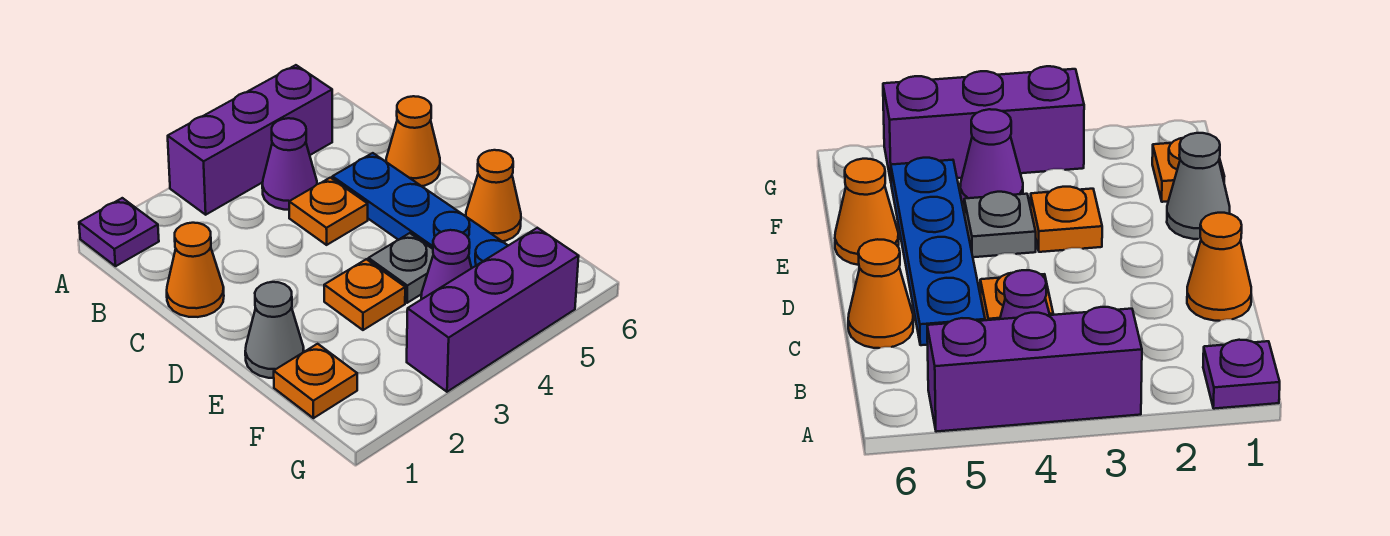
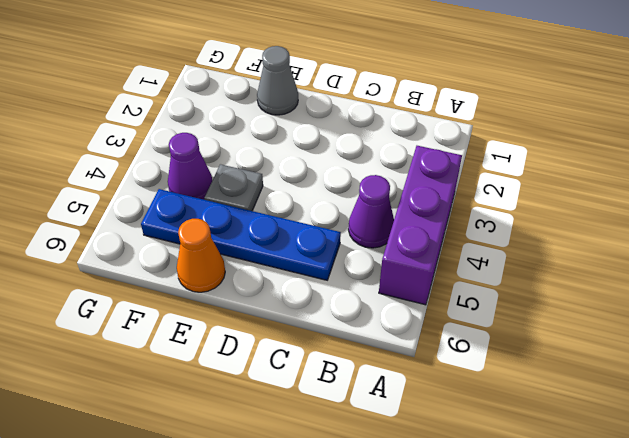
none -> purple plate A1 level 1
none -> orange cone C1 level 1
none -> orange plate C4 level 1

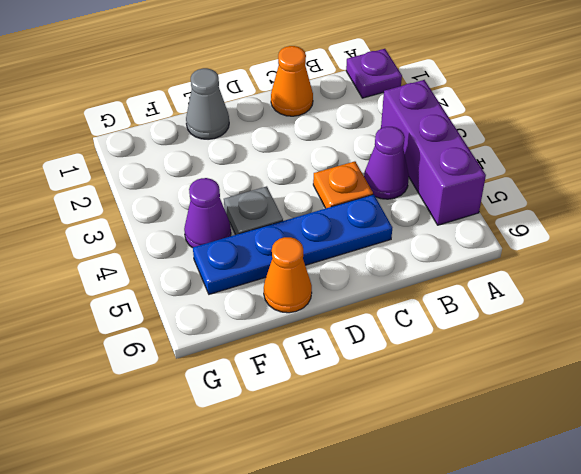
none -> orange cone C6 level 1
none -> orange plate E3 level 1
none -> orange plate F1 level 1

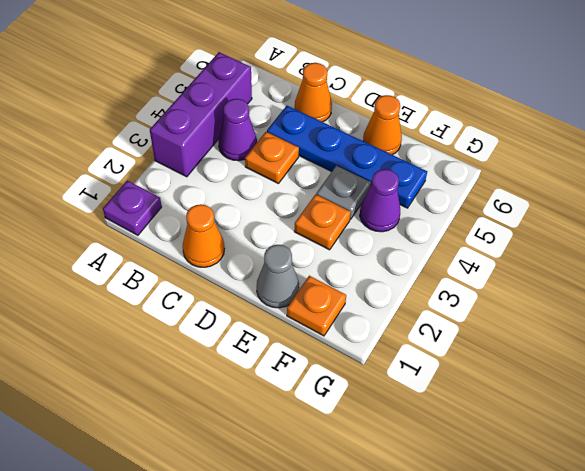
none -> purple brick G3:G5 level 1

